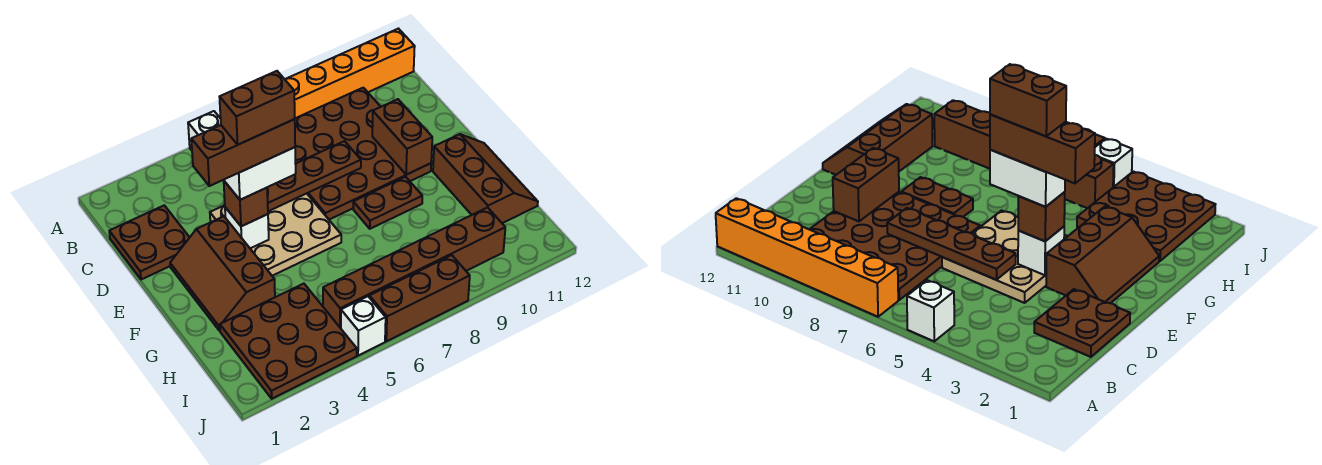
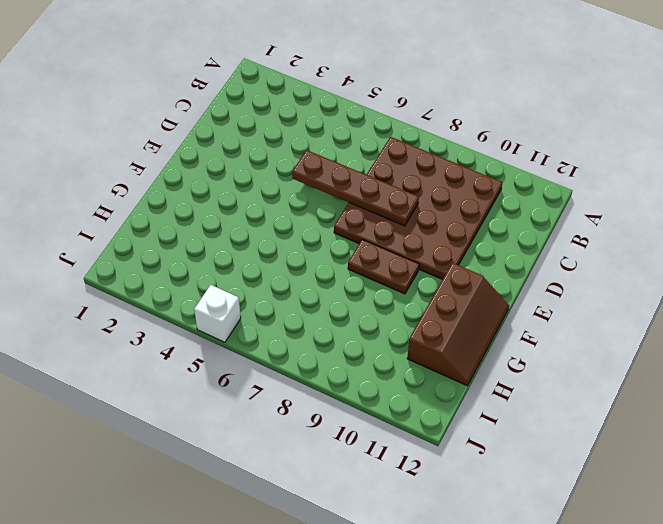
none -> white brick A5 level 1
none -> orange brick A7:A12 level 1
none -> brown plate C1:D2 level 1

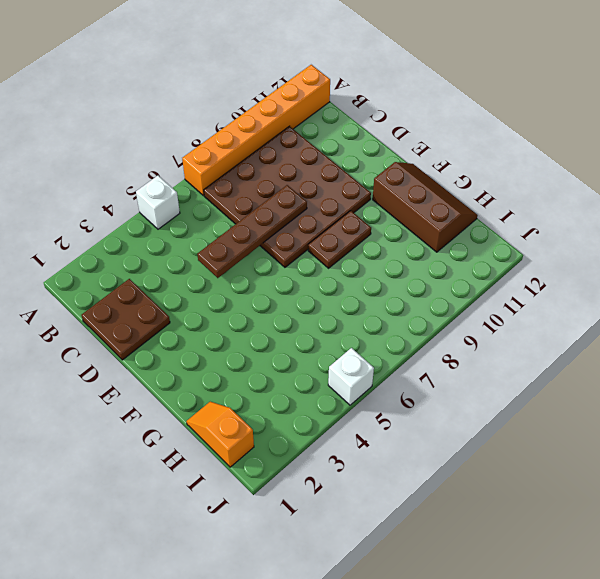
orange slope H1:I1 level 1 top I -> none
none -> tan plate D4:F6 level 1
none -> brown slope E2:G3 level 1 top 3
none -> brown plate H2:J4 level 1

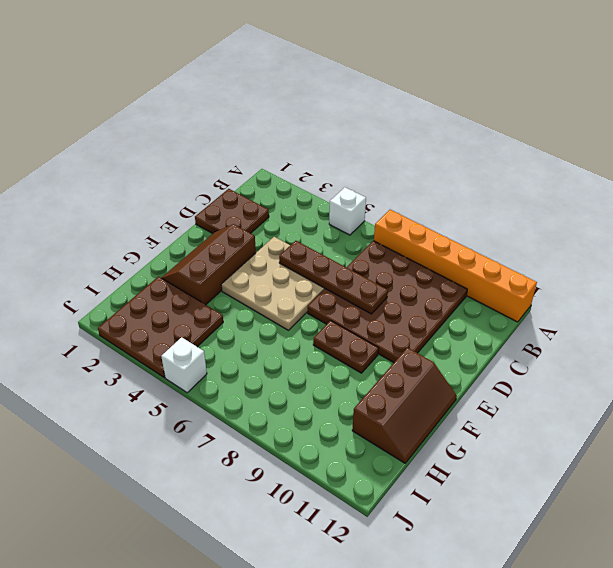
none -> brown brick I5:I10 level 1
none -> brown brick J6:J8 level 1
none -> brown brick D10:E10 level 2

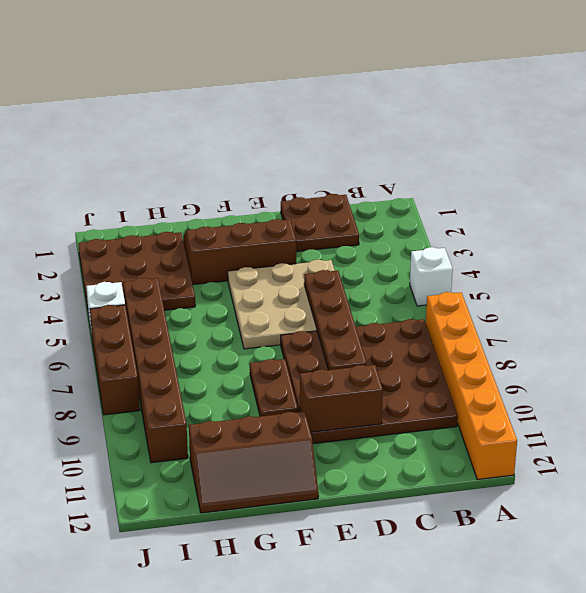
none -> white brick E4 level 2
none -> brown brick E4 level 3
none -> white brick E4:E5 level 4

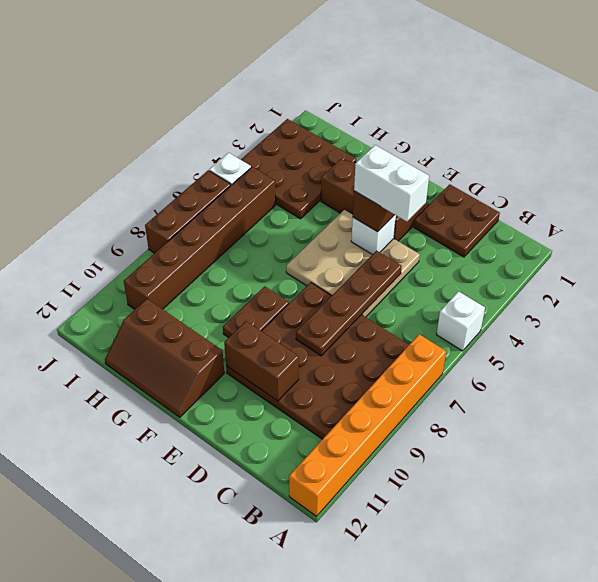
white brick D4:E4 level 4 -> white brick E4:E5 level 4
none -> brown brick E3:E5 level 5
none -> brown brick E4:E5 level 6

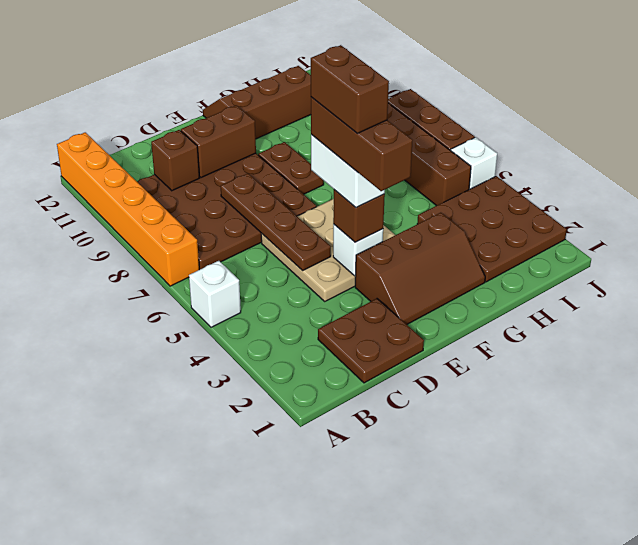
brown brick C10 level 2 -> none

